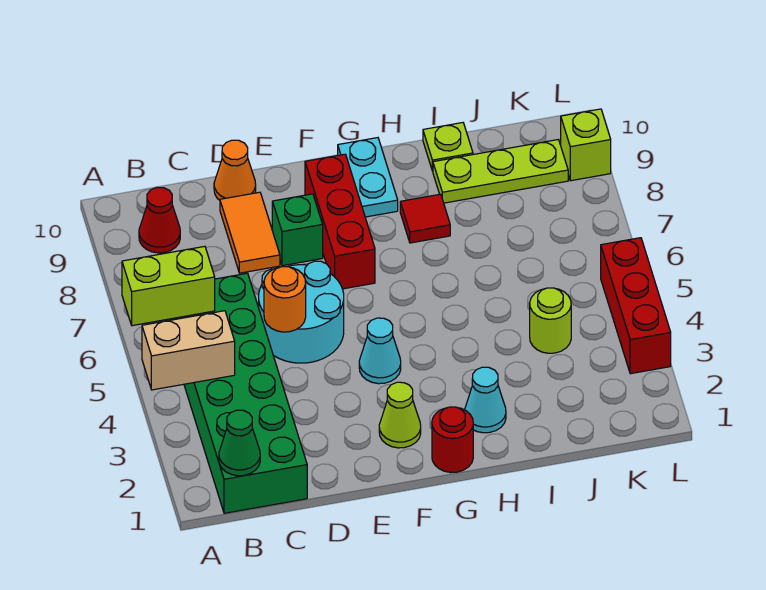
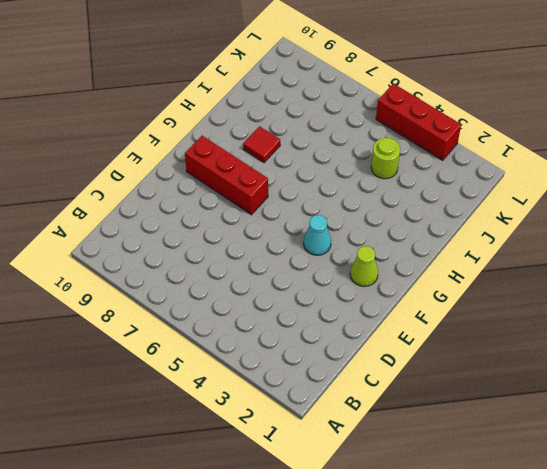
none -> green brick B1:C6 level 1
none -> red cone B9 level 1
none -> cyan round brick D5:E6 level 1

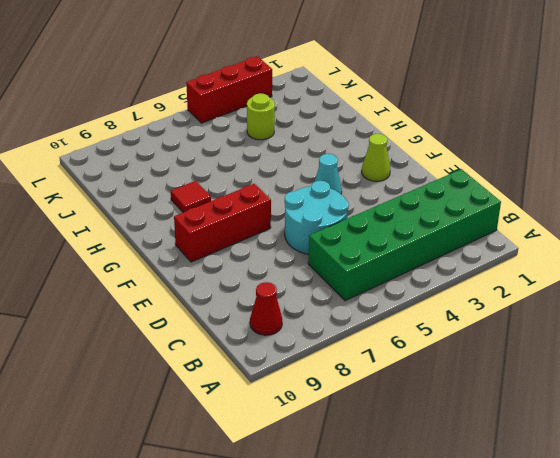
none -> orange tile D8:D9 level 1
none -> orange cone D10 level 1
none -> green brick E8 level 1

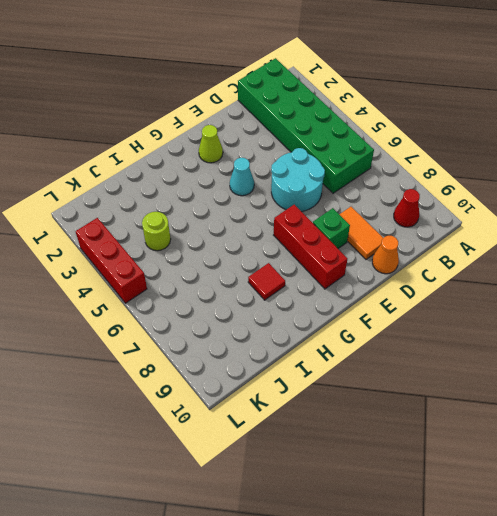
none -> red round brick G1 level 1
none -> cyan plate G9:G10 level 1
none -> cyan cone H2 level 1

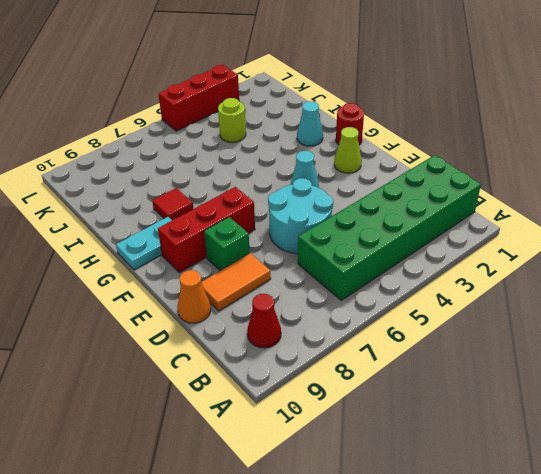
none -> lime plate I9:K9 level 1
none -> lime plate I10 level 1
none -> lime brick L9 level 1

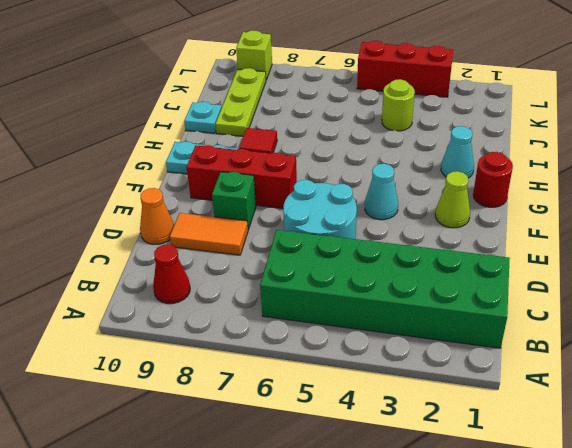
cyan plate I10 level 1 -> lime plate I10 level 1
none -> tan brick A4:B4 level 2
none -> lime brick A6:B6 level 2
none -> green cone B1 level 2

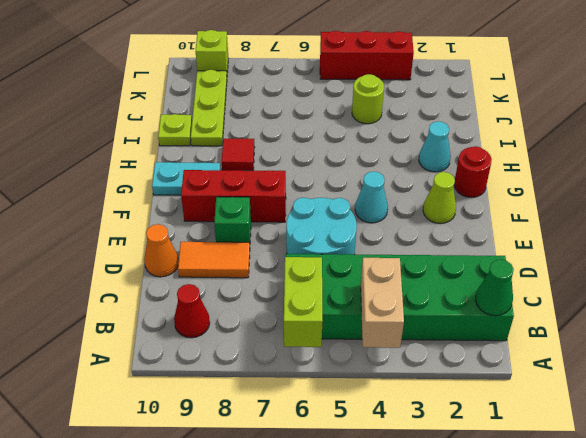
none -> orange round brick D5 level 2

